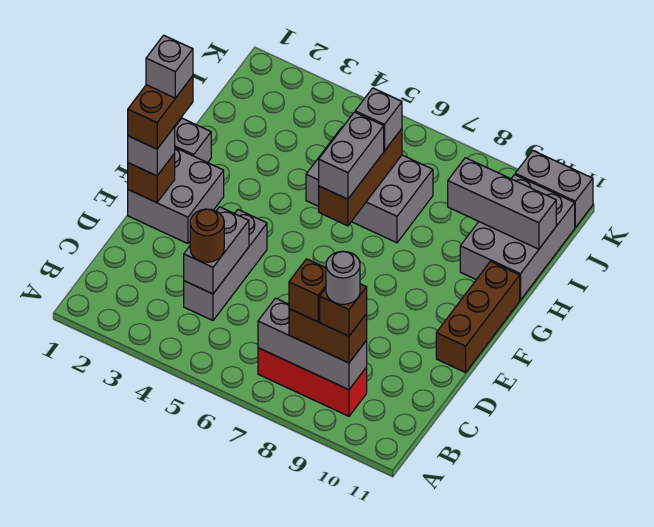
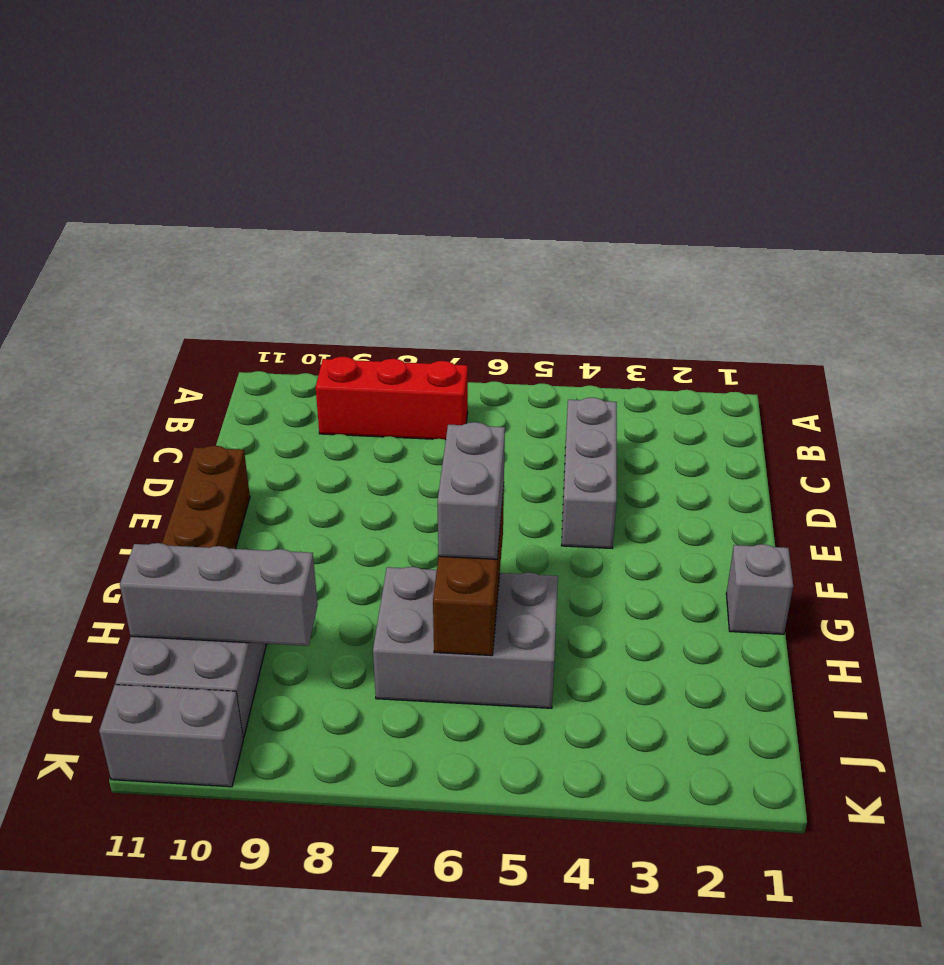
none -> grey brick E1:F2 level 1
none -> grey brick B7:B9 level 2
none -> grey brick C4:D4 level 2

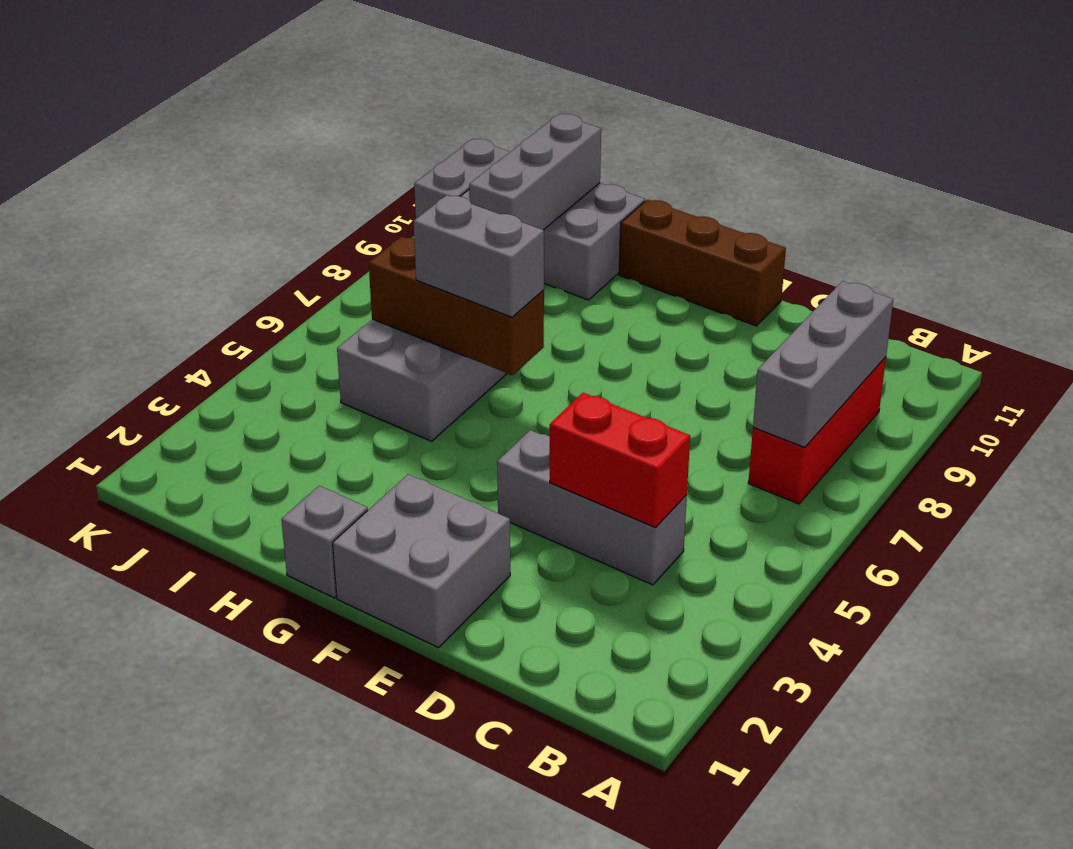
red brick C4:D4 level 2 -> grey brick C4:D4 level 2
none -> brown brick E1 level 2
none -> brown brick B8:B9 level 3
none -> brown round brick C4 level 3

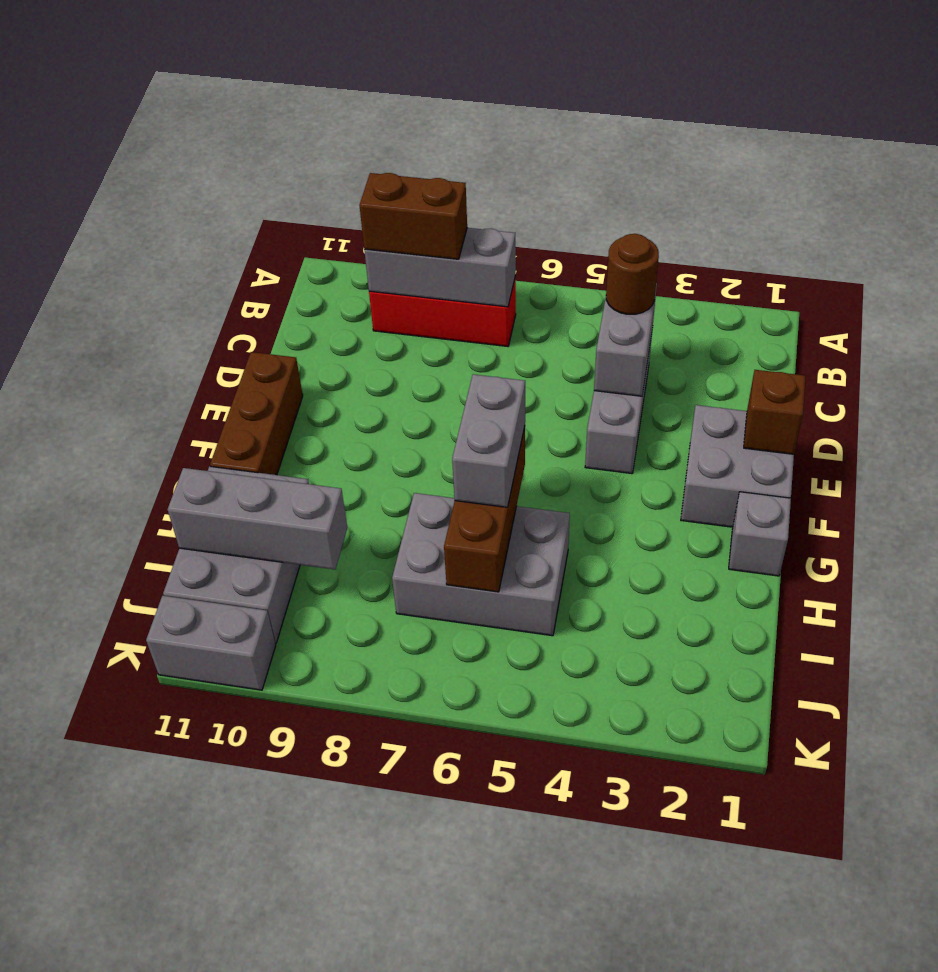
none -> grey brick E1 level 3
none -> grey brick I6 level 3
none -> brown brick B8 level 4

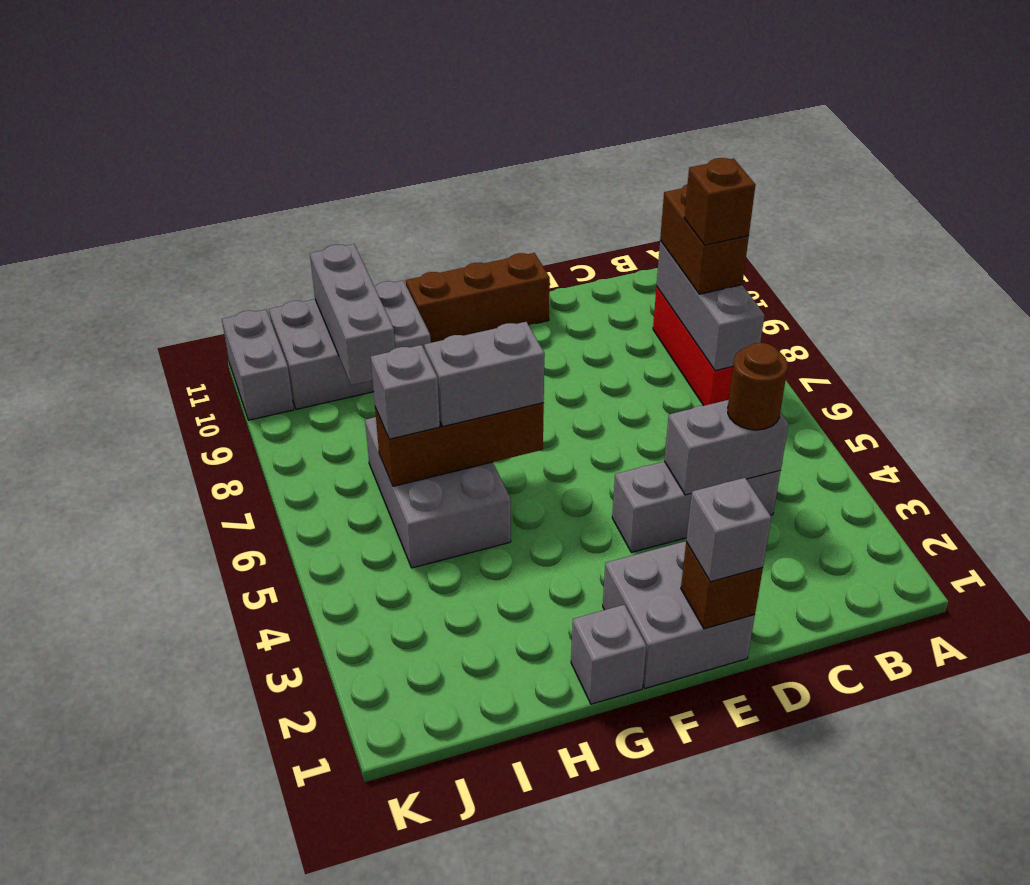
none -> brown brick B9 level 4
none -> brown brick E1:F1 level 4
none -> grey round brick B9 level 5

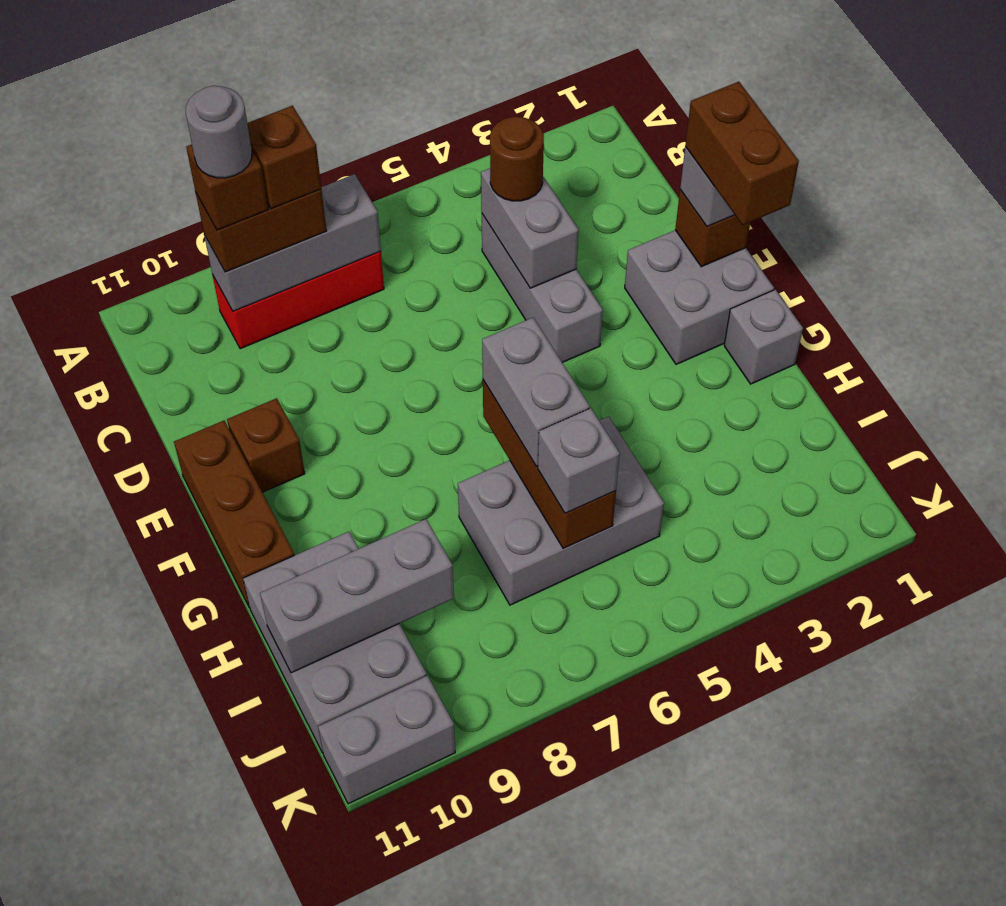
brown brick E10 level 1 -> none
none -> grey brick F1 level 5

